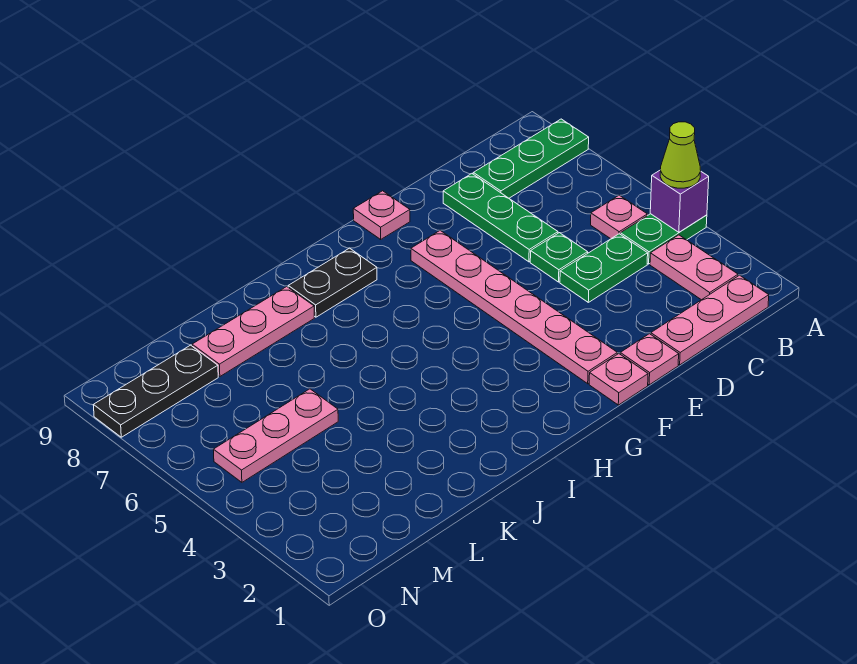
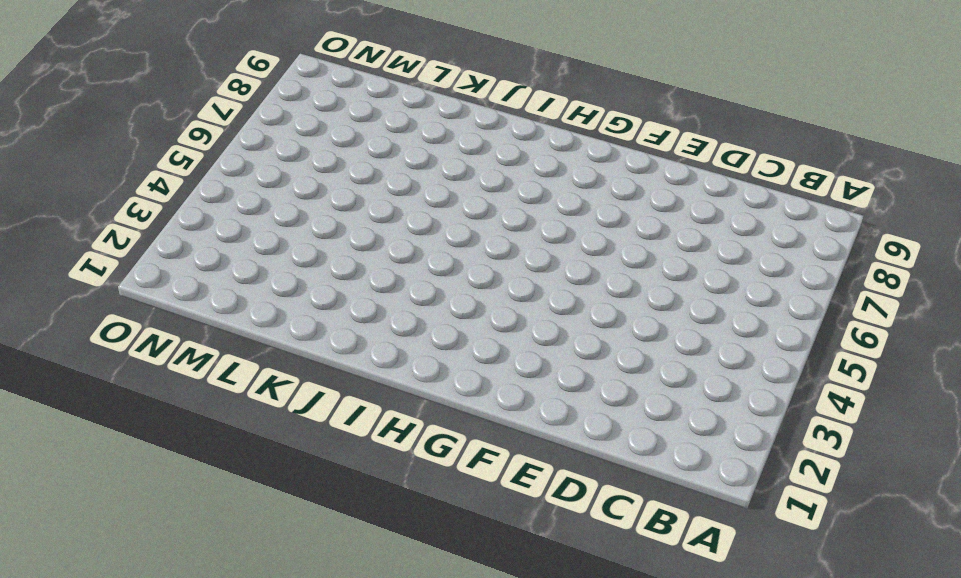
none -> green plate A4:B4 level 1
none -> green plate A8:C8 level 1
none -> pink plate B1:D1 level 1

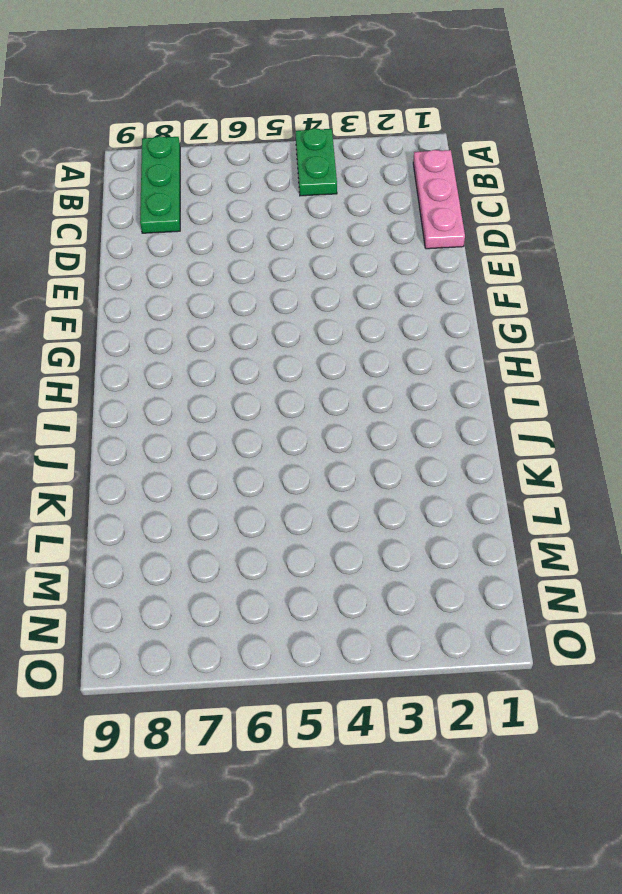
none -> pink plate B2:B3 level 1
none -> pink plate B5 level 1
none -> green plate C4:D4 level 1

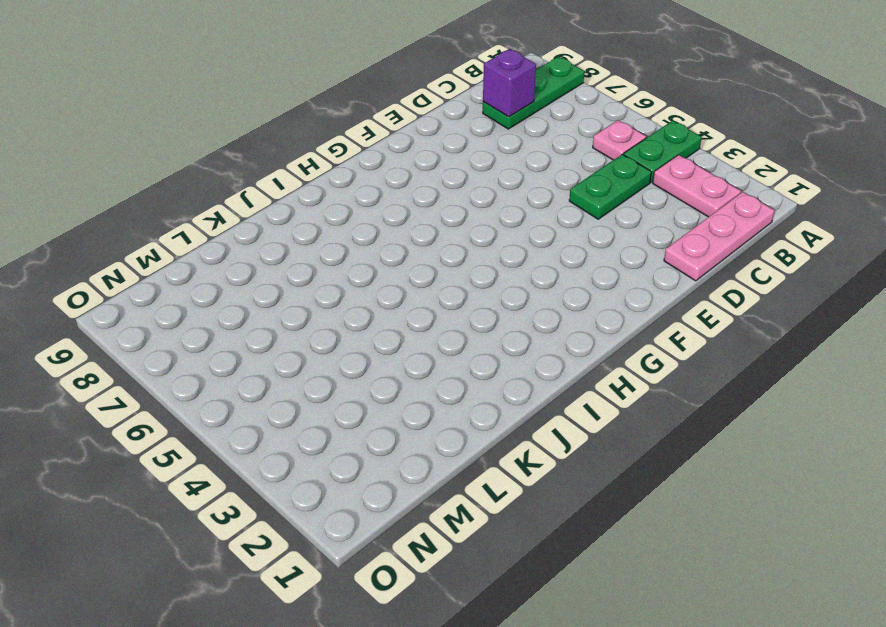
purple brick C8 level 2 -> purple brick A4 level 2
none -> green plate D5 level 1
none -> green plate D6:D8 level 1
none -> pink plate E1 level 1

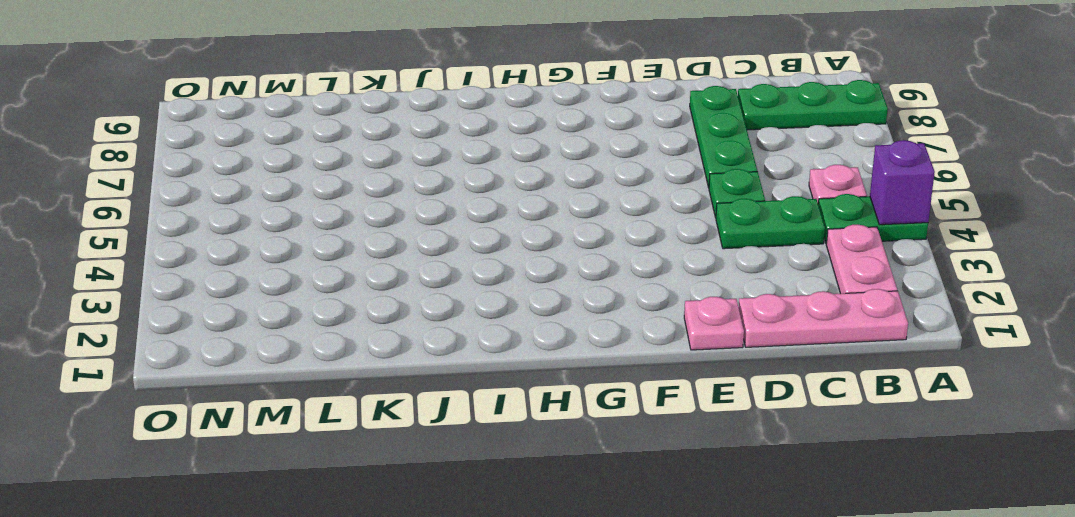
none -> pink plate F1 level 1
none -> pink plate F2:F7 level 1
none -> pink plate F9 level 1

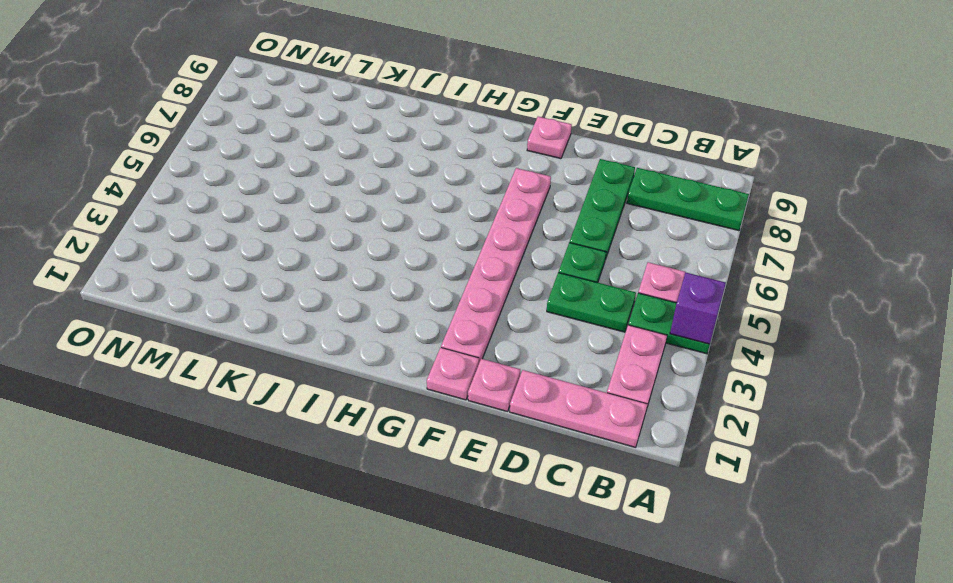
none -> black plate H8:I8 level 1
none -> pink plate J8:L8 level 1
none -> pink plate L5:N5 level 1

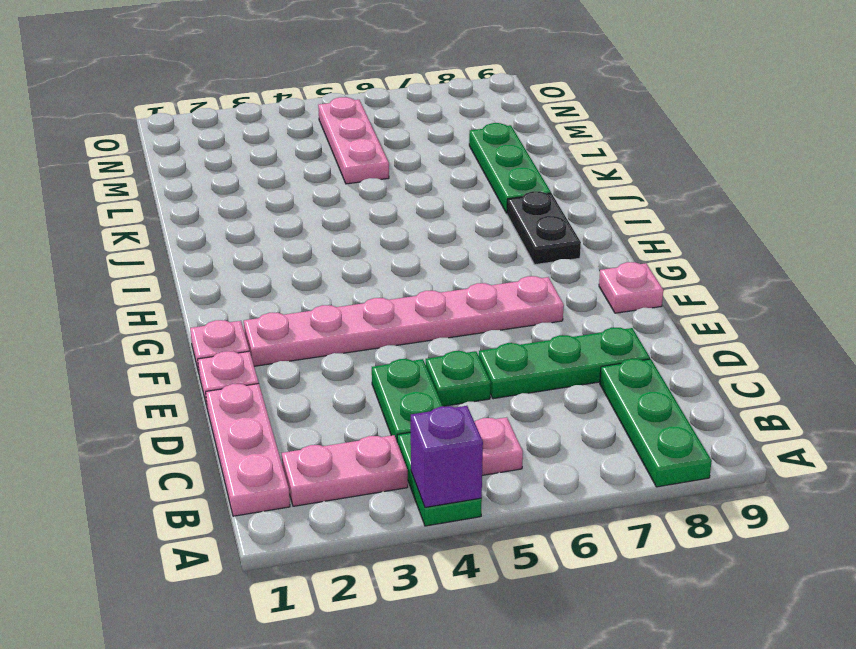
green plate J8:L8 level 1 -> pink plate J8:L8 level 1
none -> black plate M8:O8 level 1
none -> lime cone A4 level 3

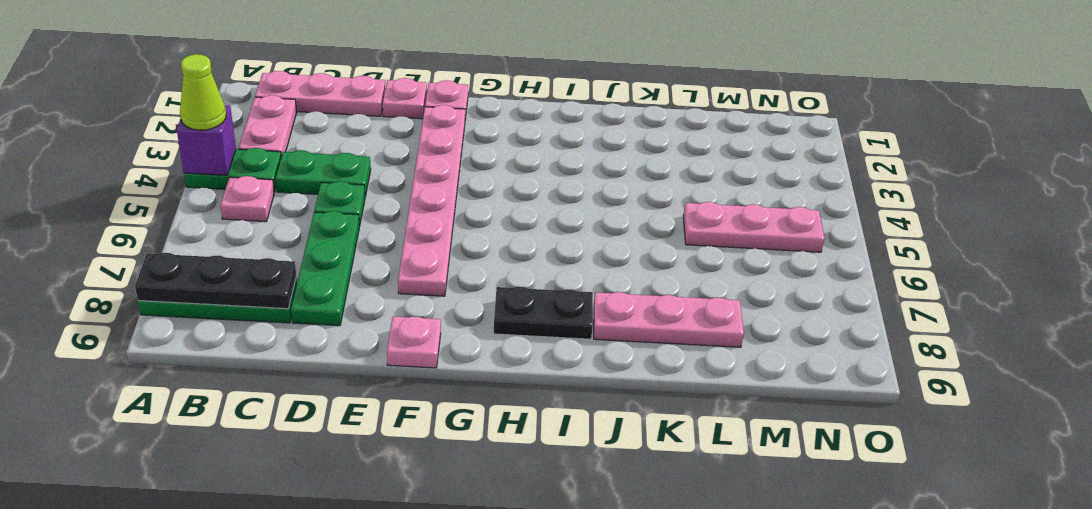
black plate A8:C8 level 2 -> black plate M8:O8 level 1

